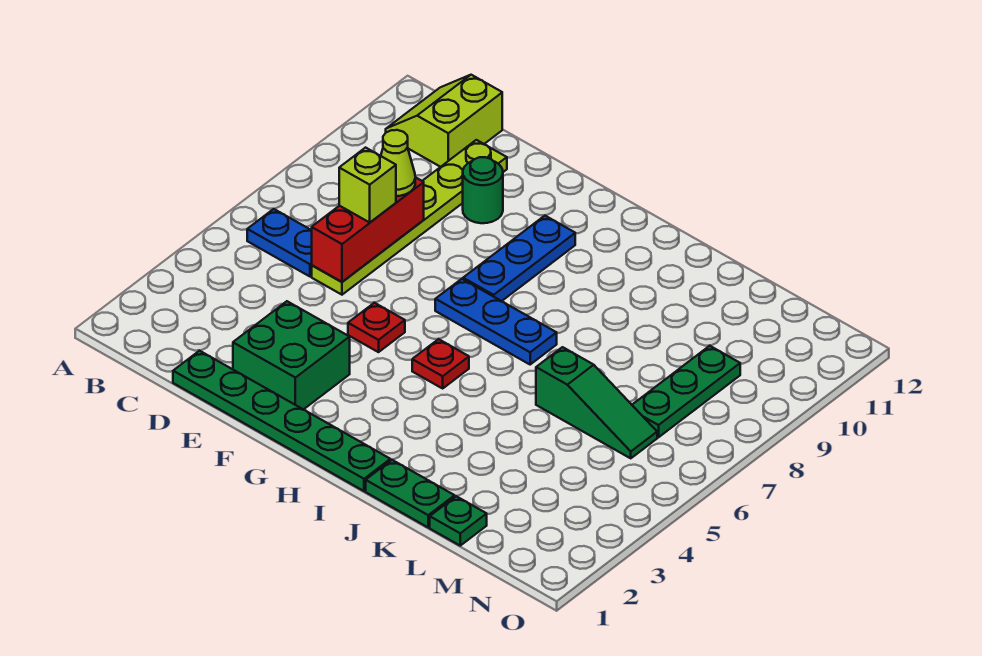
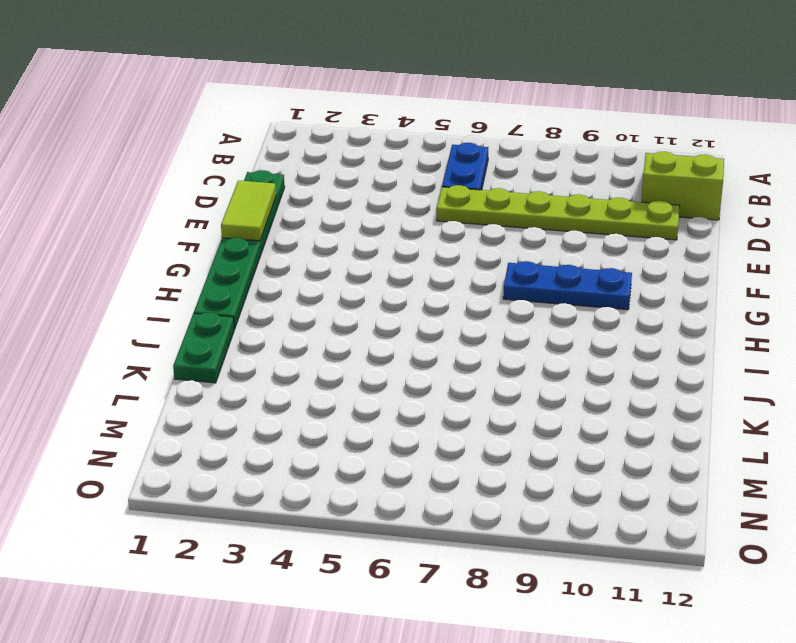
lime tile E1:F1 level 2 -> none
none -> green brick E2:F3 level 1
none -> green round brick E10 level 1
none -> red plate F5 level 1

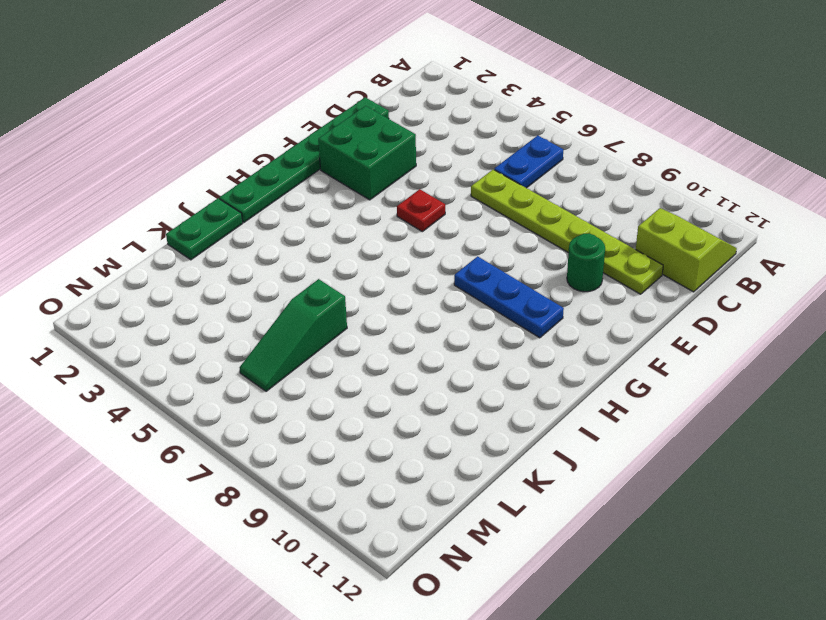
none -> blue plate G7:I7 level 1
none -> red plate H5 level 1
none -> green plate L1 level 1

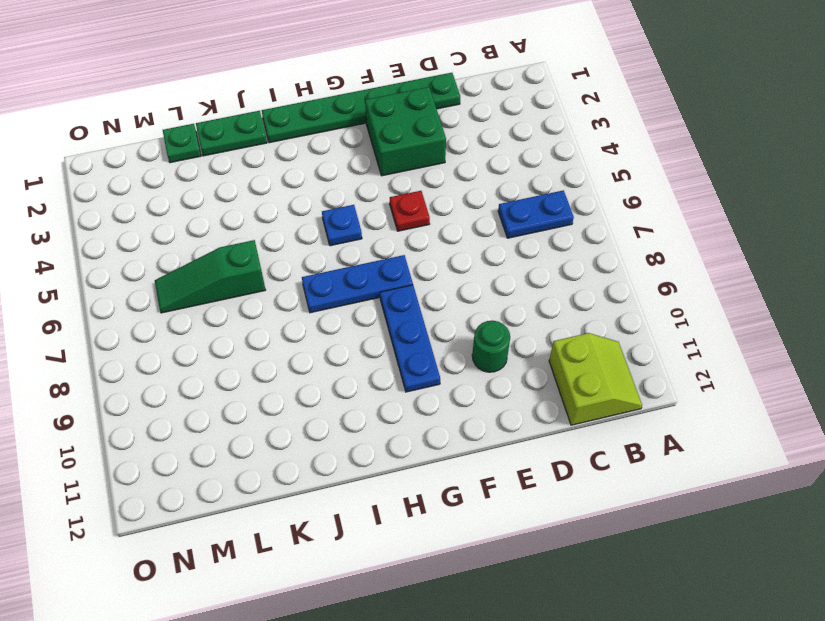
blue plate H5 level 1 -> red plate H5 level 1
none -> lime plate D6:D11 level 1
none -> green plate M7:M9 level 1
none -> red brick D6:D8 level 2

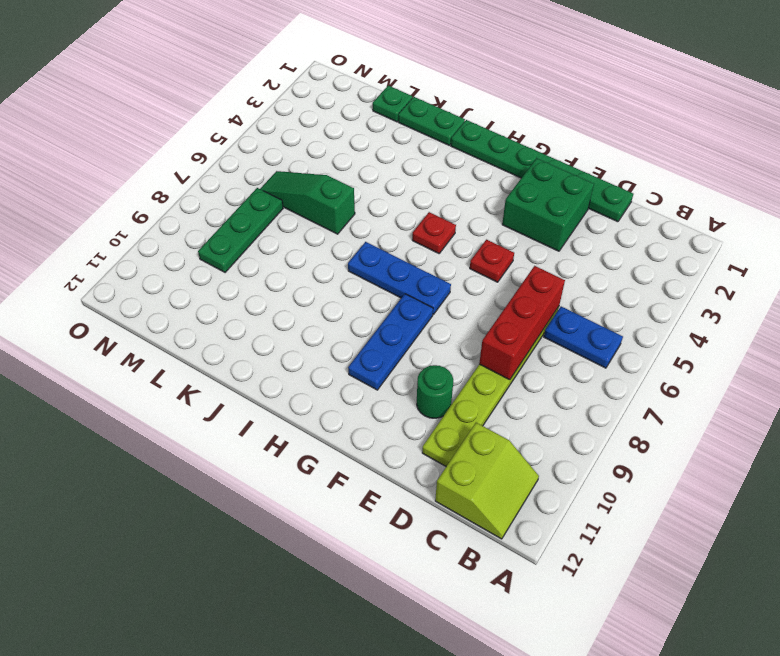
none -> lime brick D7 level 3
none -> lime cone D8 level 3

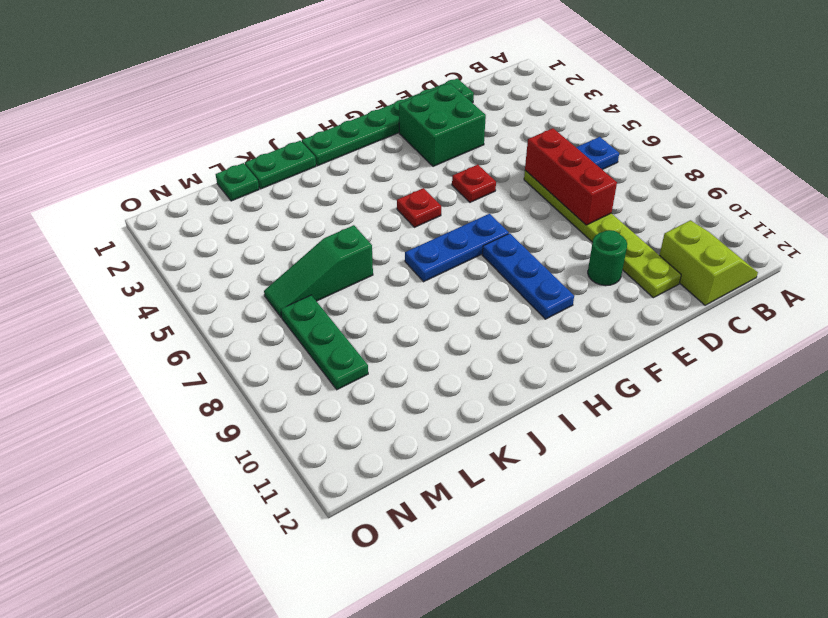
none -> lime brick D7 level 3
none -> lime cone D8 level 3

